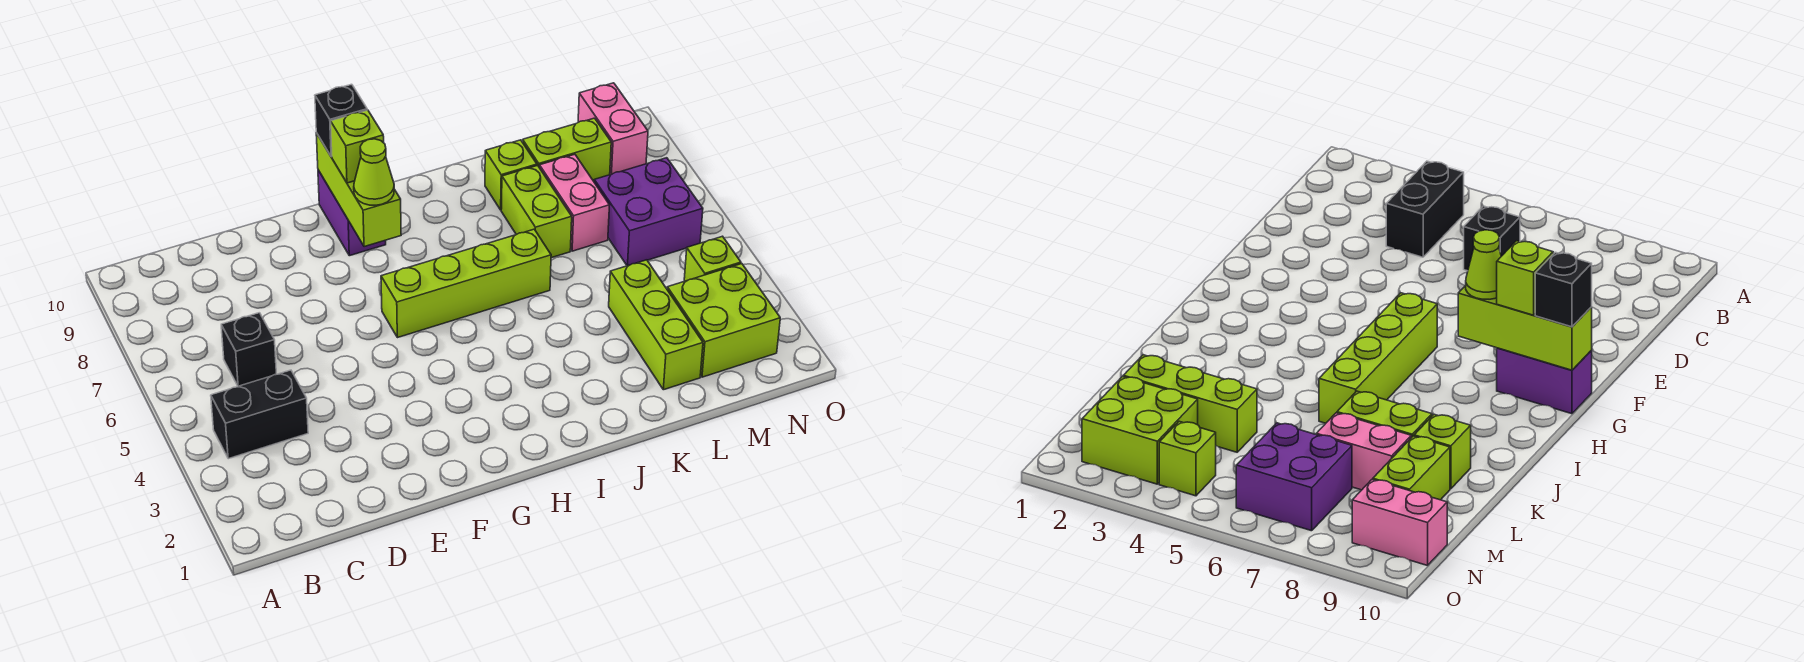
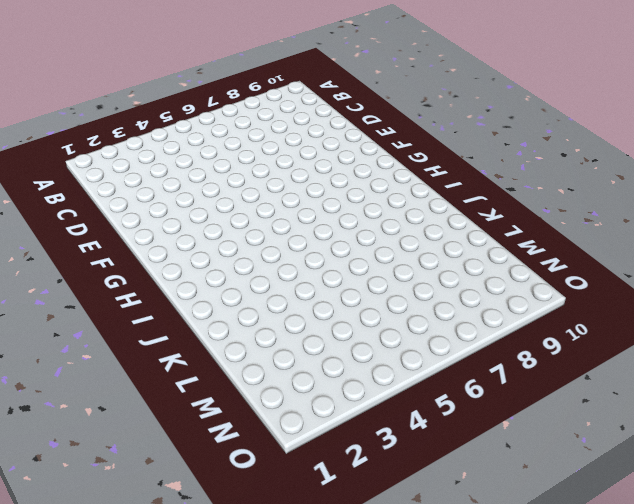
none -> black brick B4:C4 level 1
none -> black brick C6 level 1
none -> lime brick G6:J6 level 1

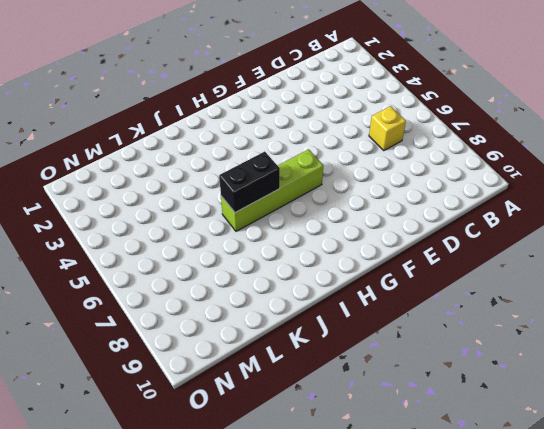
yellow brick C6 level 1 -> black brick C6 level 1
black brick I6:J6 level 2 -> black brick B4:C4 level 1
none -> purple brick G9:G10 level 1
none -> lime brick K7:K8 level 1
none -> lime brick K9 level 1

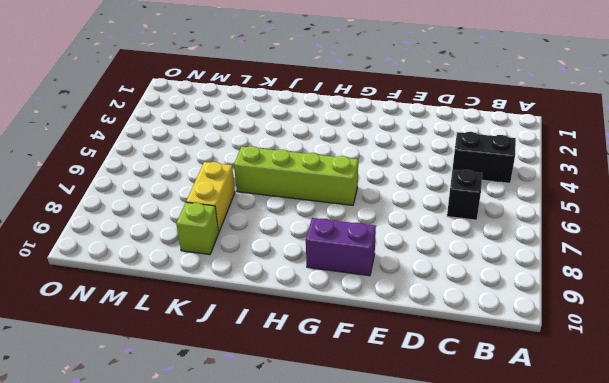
purple brick F9:G9 level 1 -> purple brick G9:G10 level 1
yellow brick K7:K8 level 1 -> lime brick K7:K8 level 1
none -> lime brick L2:L4 level 1
none -> pink brick L7:L8 level 1
none -> lime brick L9:M9 level 1

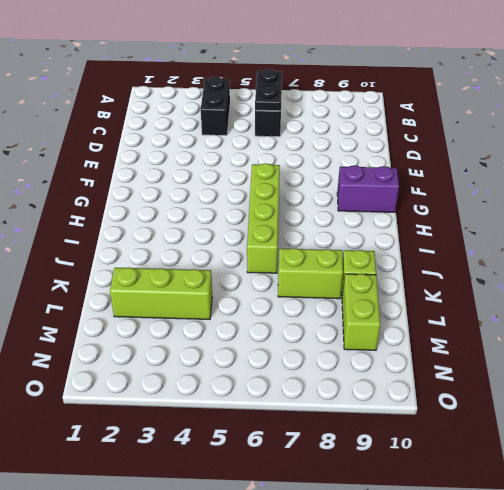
black plate B6:C6 level 2 -> none
none -> pink brick L7:L8 level 1
none -> lime brick M2:N3 level 1
none -> purple brick M6:N7 level 1

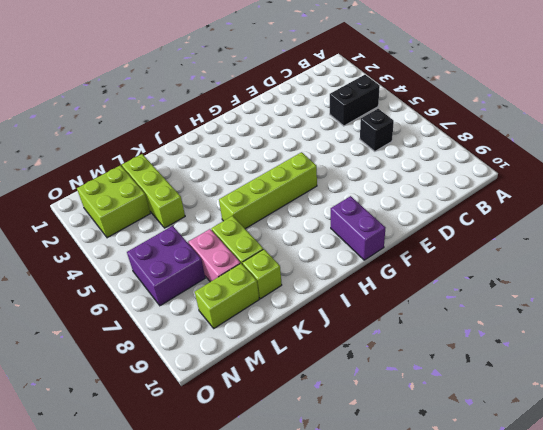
none -> lime brick N4 level 1
none -> pink brick N9:N10 level 1
none -> lime brick G8:G10 level 2

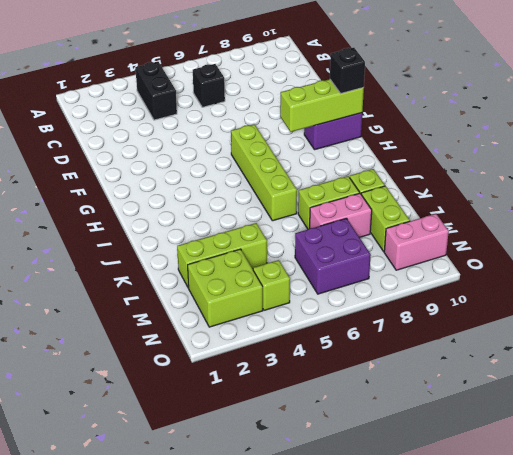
none -> lime cone G8 level 3
none -> lime brick G9 level 3

